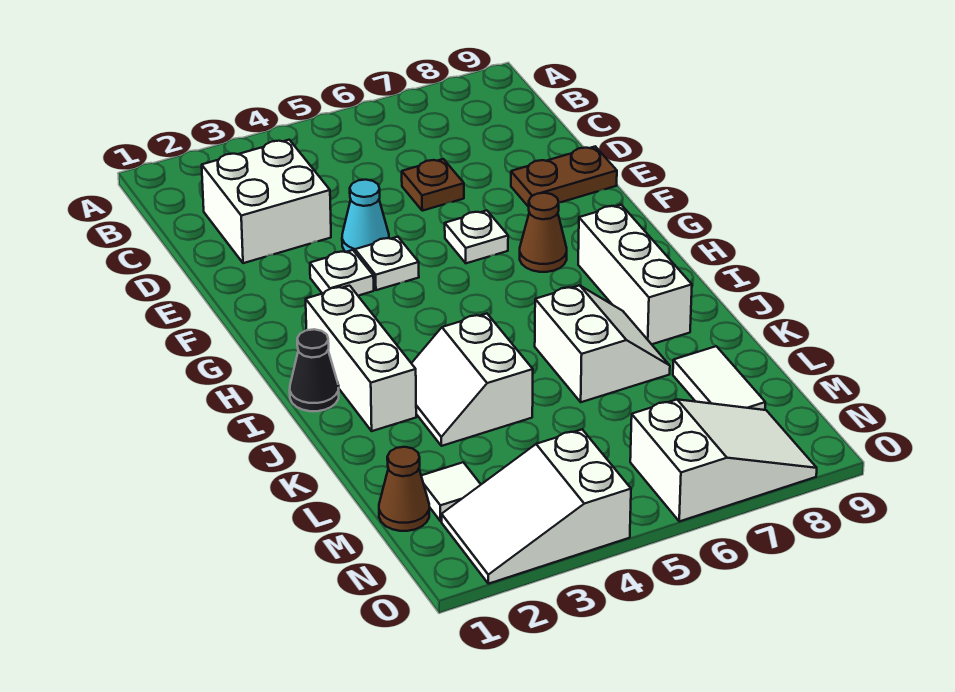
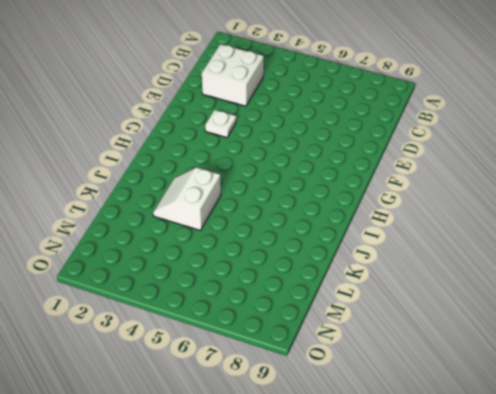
none -> brown plate D6 level 1
none -> cyan cone E4 level 1
none -> brown plate E8:E9 level 1

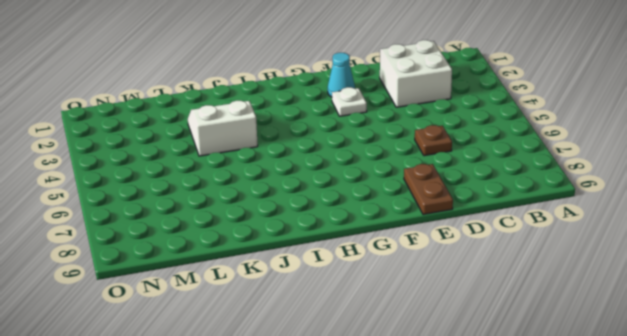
cyan cone F2 level 1 -> cyan cone E4 level 1
none -> white plate F4 level 1
none -> white plate F6 level 1
none -> brown cone G7 level 1

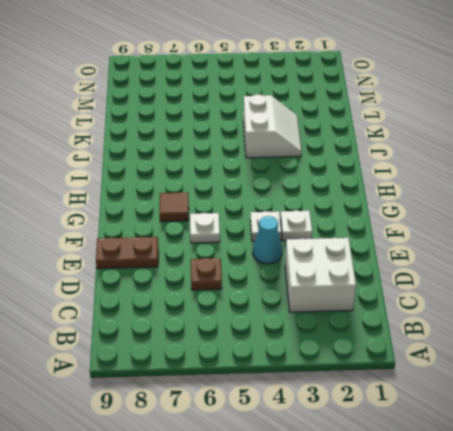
brown tile G7 level 1 -> brown cone G7 level 1
none -> white brick H2:J2 level 1
none -> white brick H8:J8 level 1
none -> black cone I1 level 1

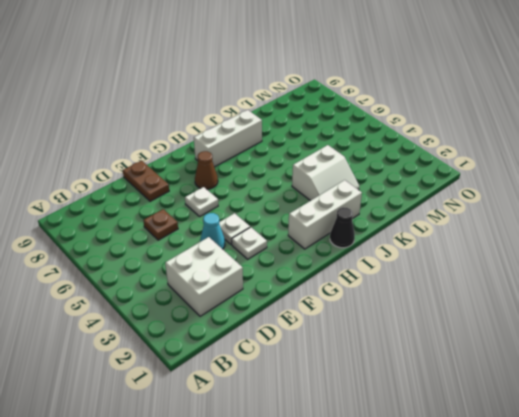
none -> white slope J6:K7 level 1 top 6
none -> white tile L8:M8 level 1
none -> brown cone M1 level 1

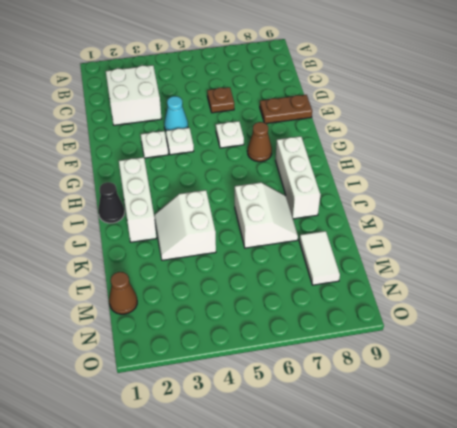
none -> white tile M2 level 1
none -> white slope N2:O4 level 1 top 4
none -> white slope N6:O8 level 1 top 6

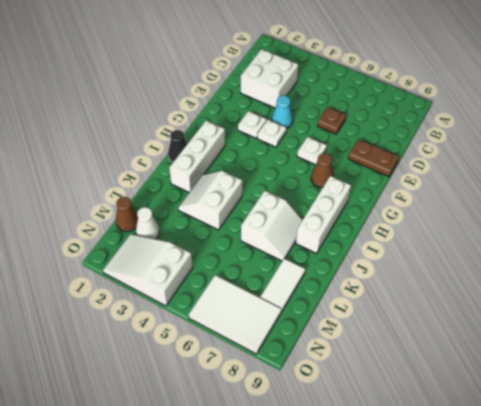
white cone M2 level 1 -> white tile M2 level 1
white tile N6:O8 level 1 -> white slope N6:O8 level 1 top 6

